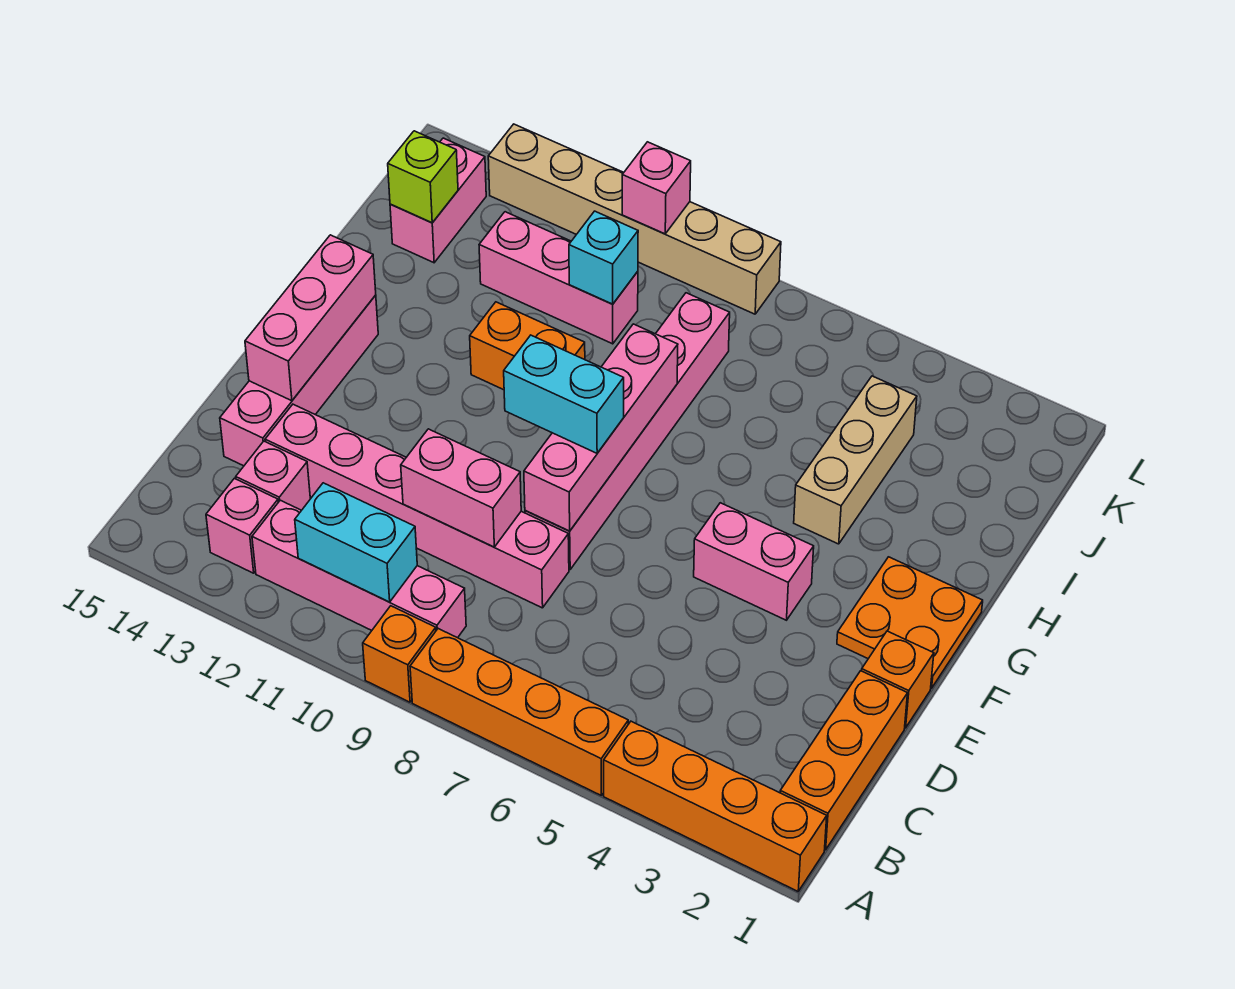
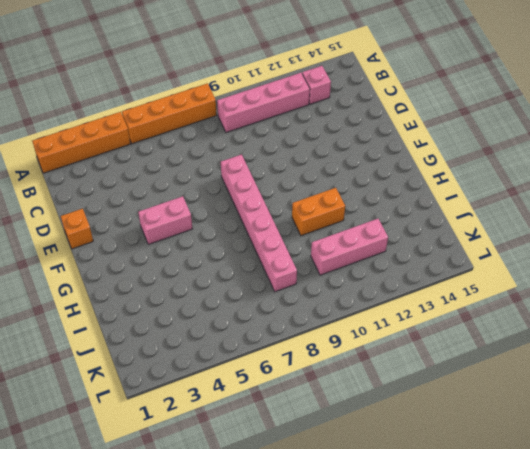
none -> orange brick A9 level 1
none -> orange brick B1:D1 level 1
none -> pink brick C13 level 1

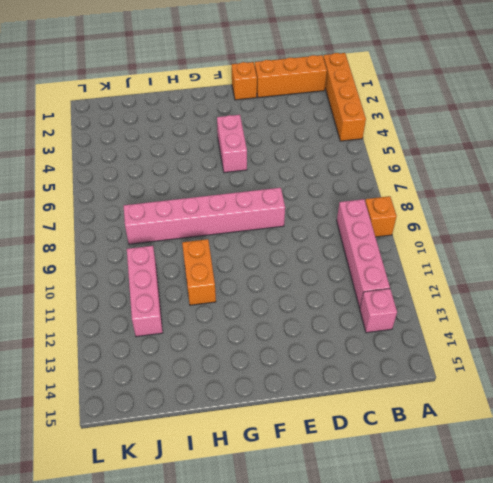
none -> orange brick A5:A8 level 1
none -> pink brick C13 level 1
none -> pink brick D8:D13 level 1

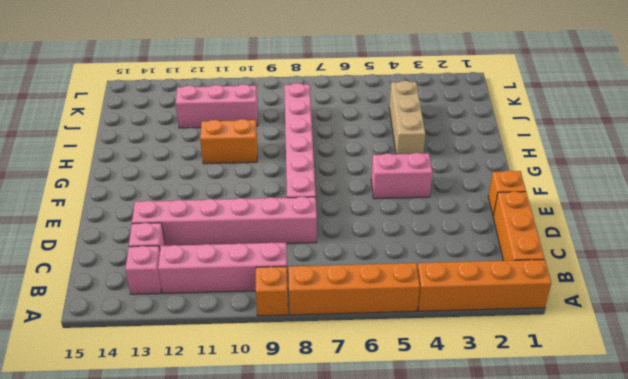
none -> pink brick D14:G14 level 1
none -> orange plate F1:G2 level 1
none -> pink brick J14:K14 level 1

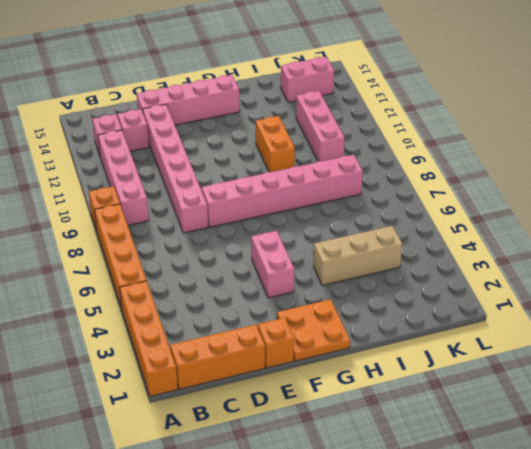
none -> tan brick L8:L13 level 1
none -> cyan brick B10:B11 level 2
none -> pink brick D9:D10 level 2

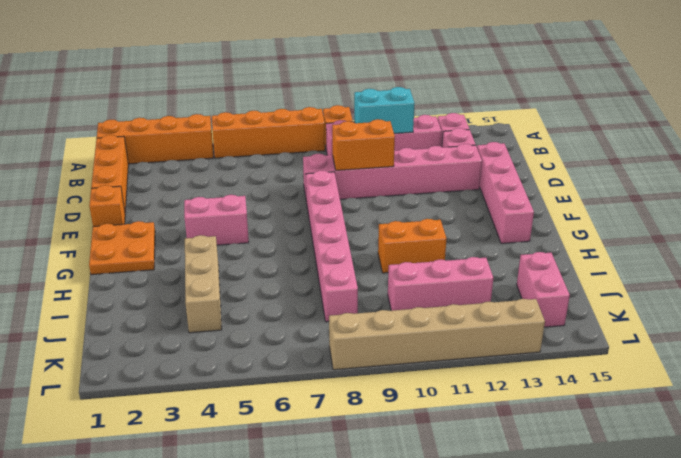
orange brick D9:D10 level 2 -> pink brick D9:D10 level 2
none -> pink brick E8:H8 level 2
none -> pink brick E14:G14 level 2
none -> cyan brick J10 level 2

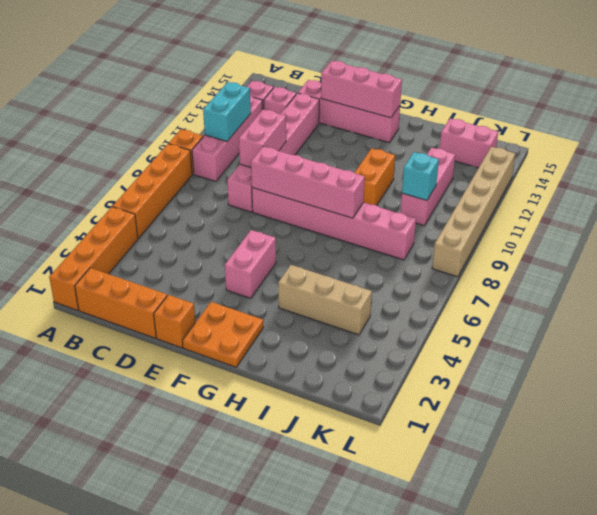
none -> lime brick J14 level 2
none -> pink brick L10 level 2
none -> cyan brick F8:F9 level 3

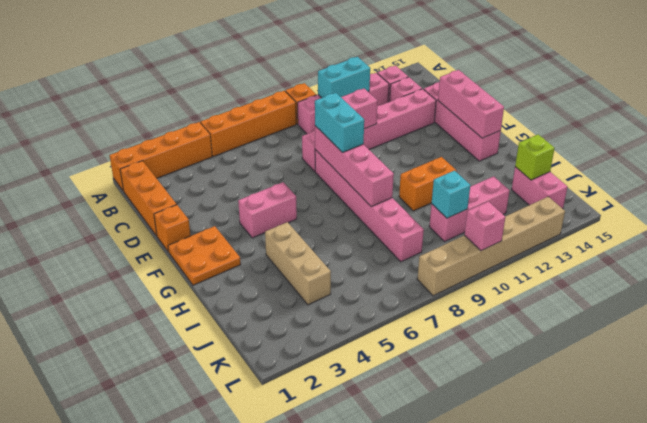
cyan brick E8:F8 level 3 -> cyan brick F8:F9 level 3

